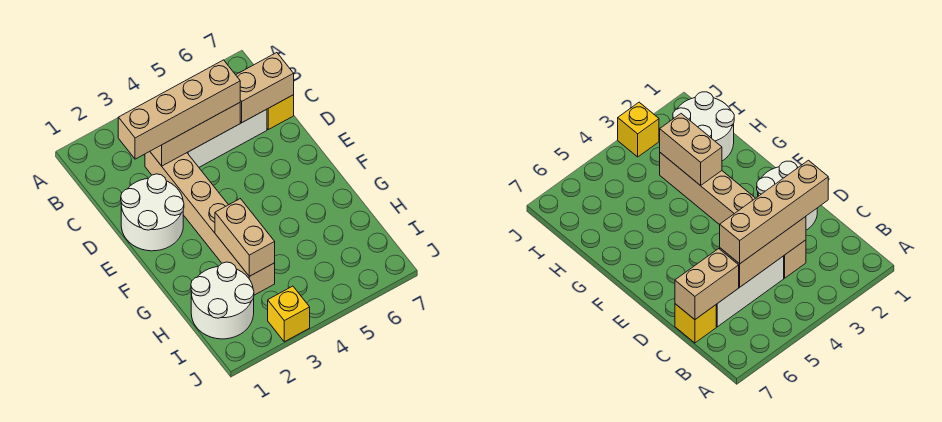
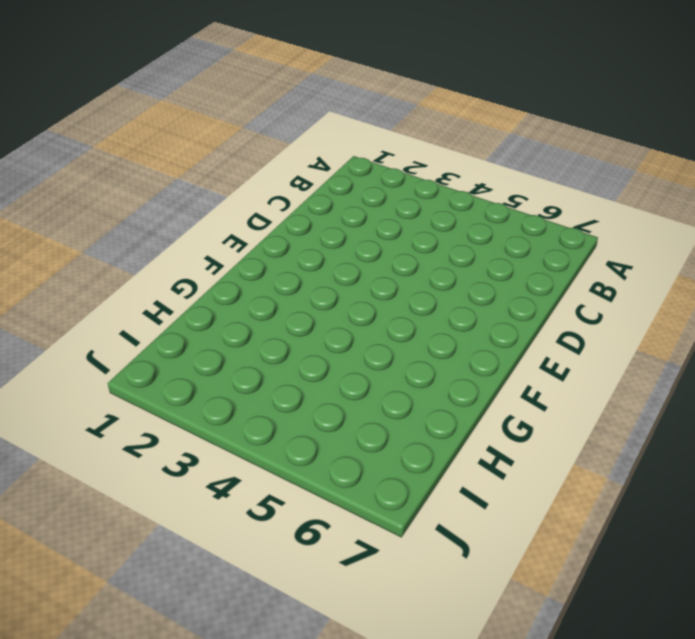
none -> tan brick C3:H3 level 1
none -> white brick C4:C6 level 1

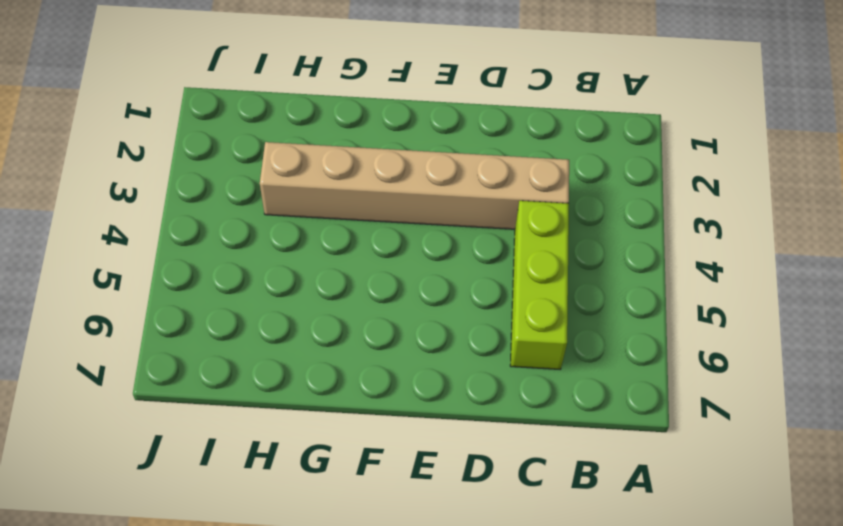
lime brick C4:C6 level 1 -> white brick C4:C6 level 1
none -> yellow brick C7 level 1
none -> white round brick D1:E2 level 1

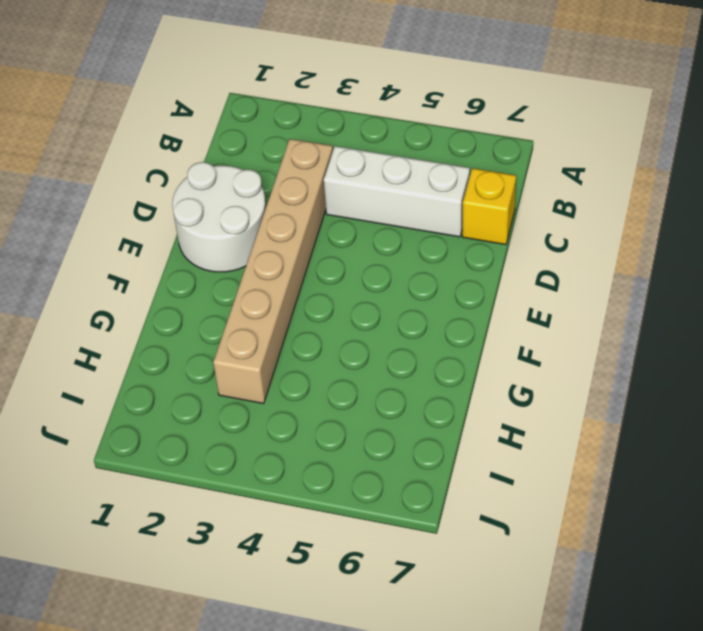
none -> white round brick H1:I2 level 1
none -> yellow brick J3 level 1

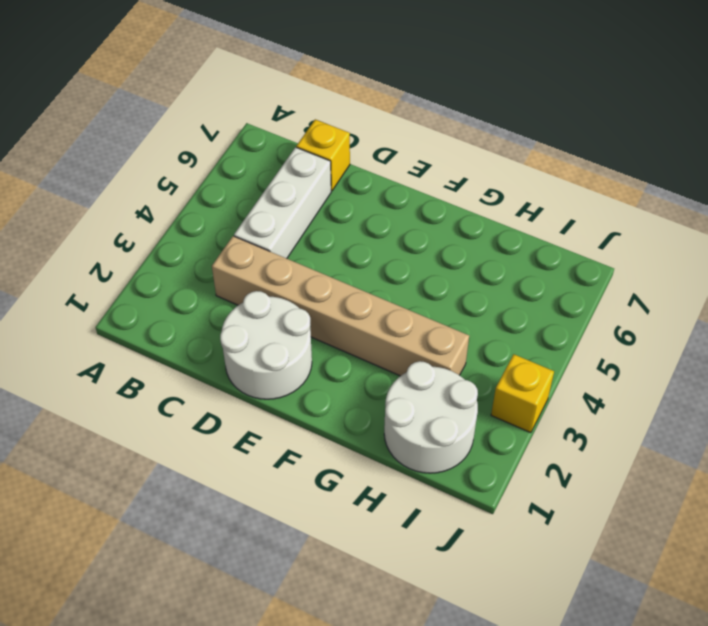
none -> tan brick C3:C5 level 2
none -> tan brick C6:C7 level 2

